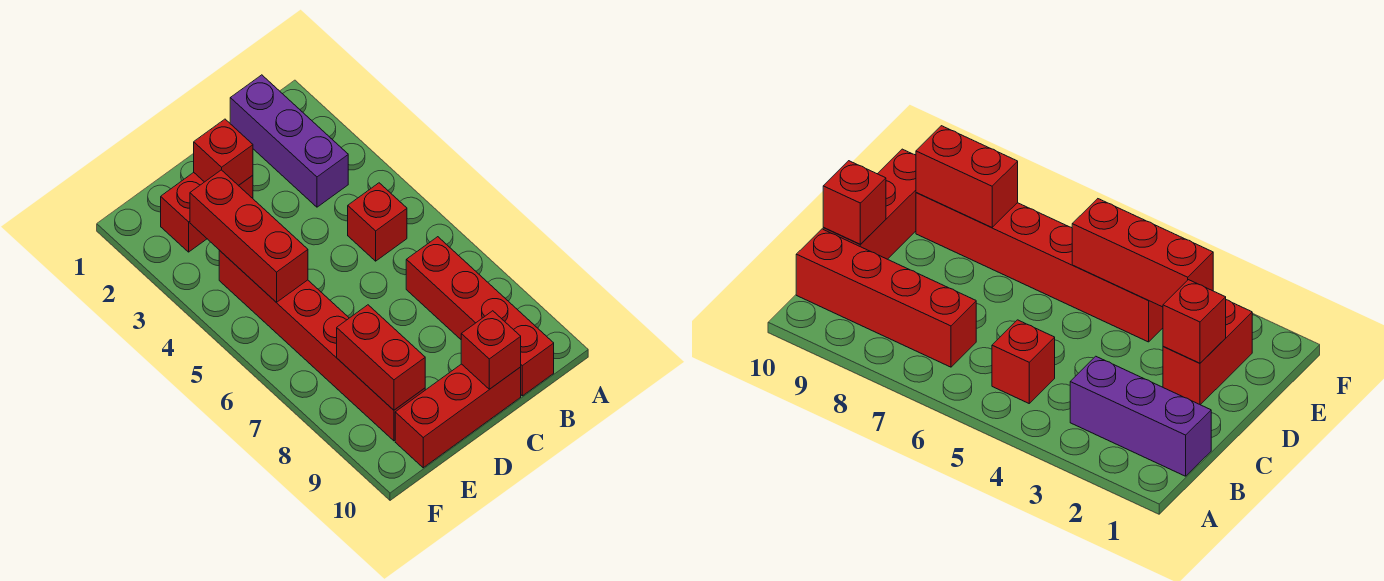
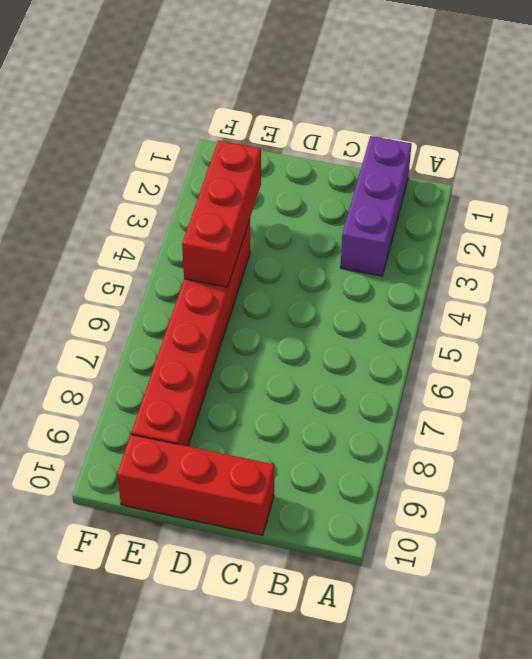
none -> red brick B5 level 1
none -> red brick B7:B10 level 1

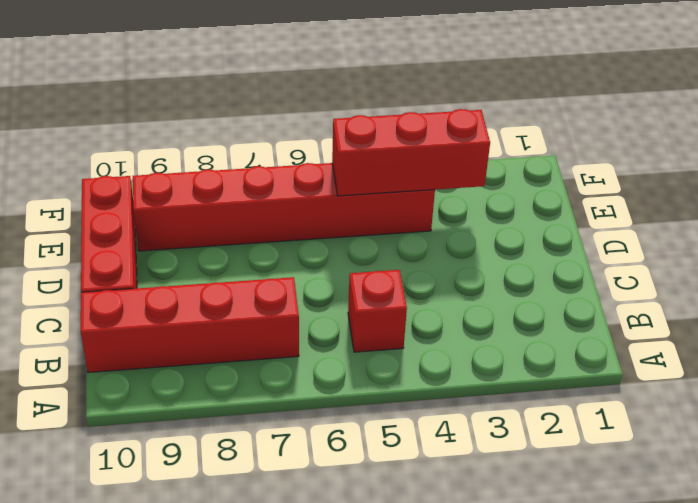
none -> purple brick B1:B3 level 1
none -> red brick D2:E2 level 1

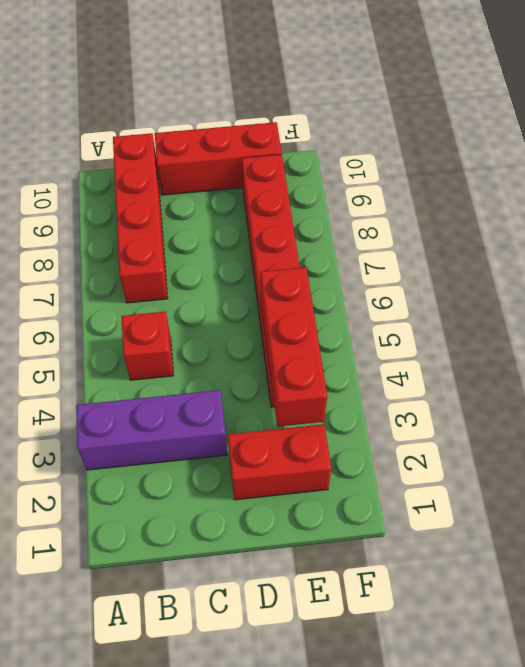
purple brick A3:C3 level 1 -> purple brick B1:B3 level 1
none -> red brick C10 level 2
none -> red brick D2 level 2

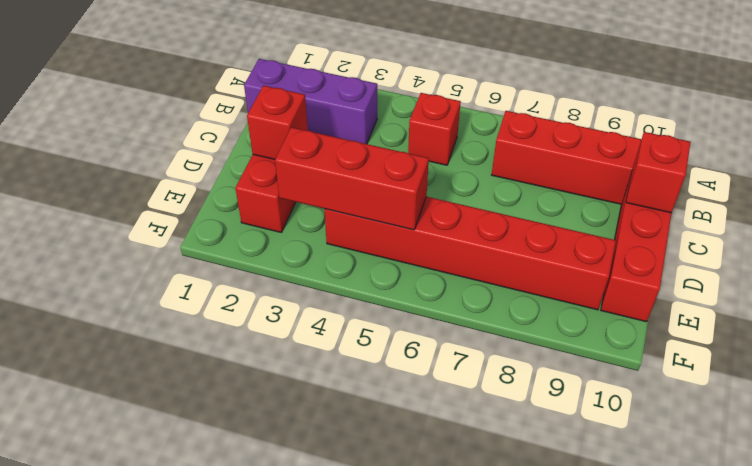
none -> red brick E8:E9 level 2

